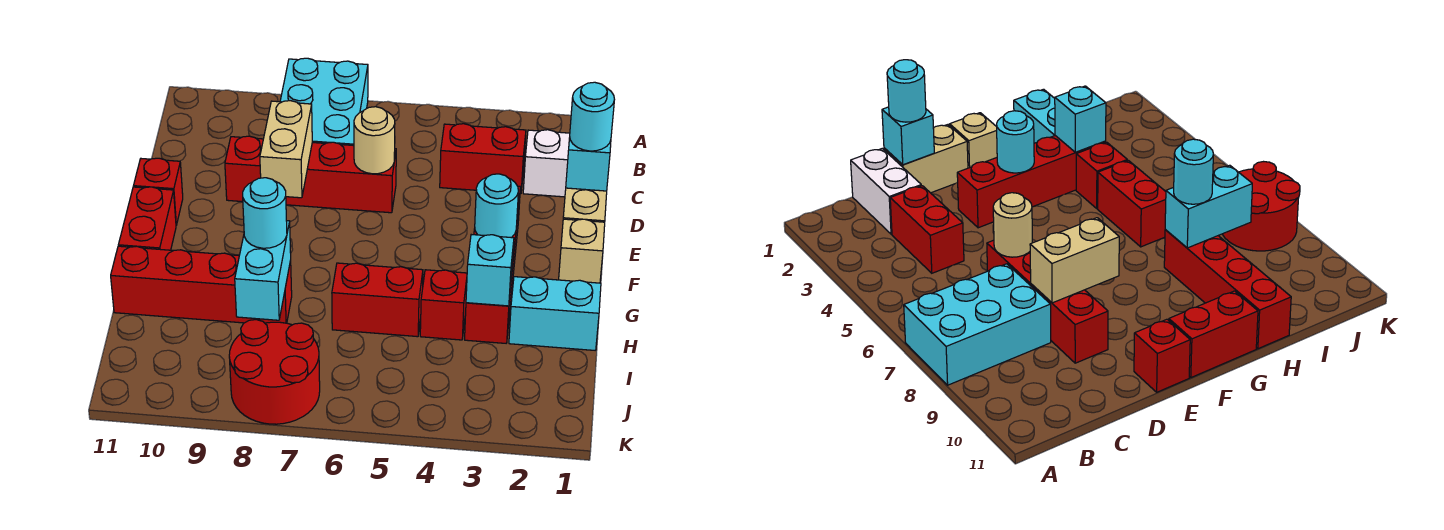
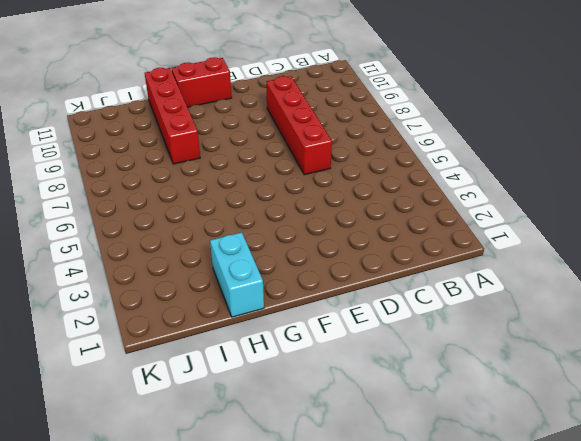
none -> cyan brick A7:C8 level 1
none -> white brick C1:C2 level 1
none -> red brick C3:C4 level 1

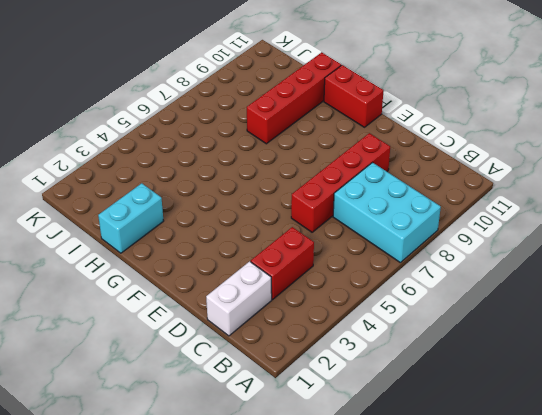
none -> tan brick D1:E1 level 1
none -> red brick E3:H3 level 1
none -> red brick E11 level 1

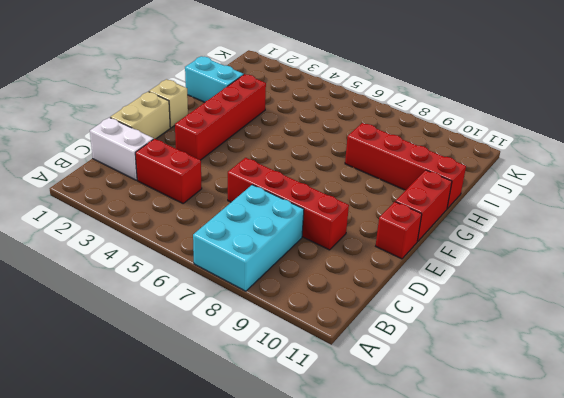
none -> red brick H4 level 1
none -> red brick H5:H6 level 1
none -> red round brick J7:K8 level 1

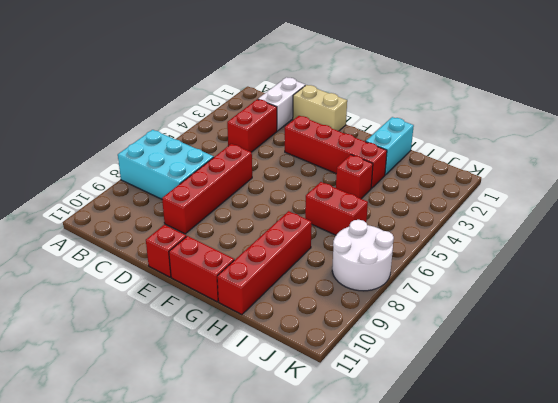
red brick H6:I6 level 1 -> red brick H5:H6 level 1
white round brick J7:K8 level 1 -> red round brick J7:K8 level 1
none -> tan brick F1 level 1
none -> cyan brick D1 level 2
none -> tan round brick D6 level 2

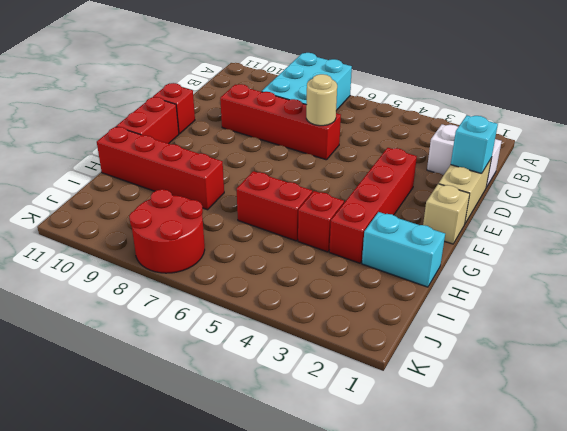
none -> red brick C3:C4 level 1
none -> tan brick D8:E8 level 2
none -> cyan round brick F3 level 2

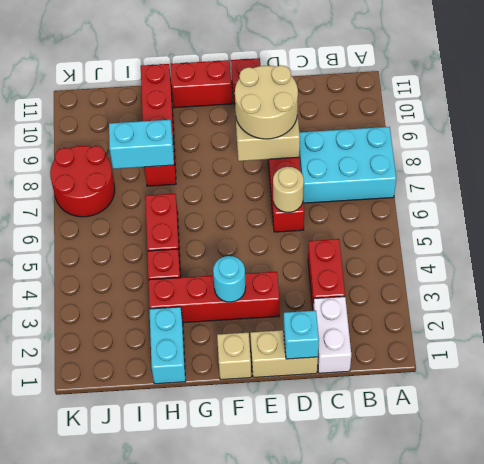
tan round brick D8:E9 level 3 -> none
none -> cyan brick H3 level 2
none -> cyan round brick D1 level 3
none -> cyan round brick H8 level 3

